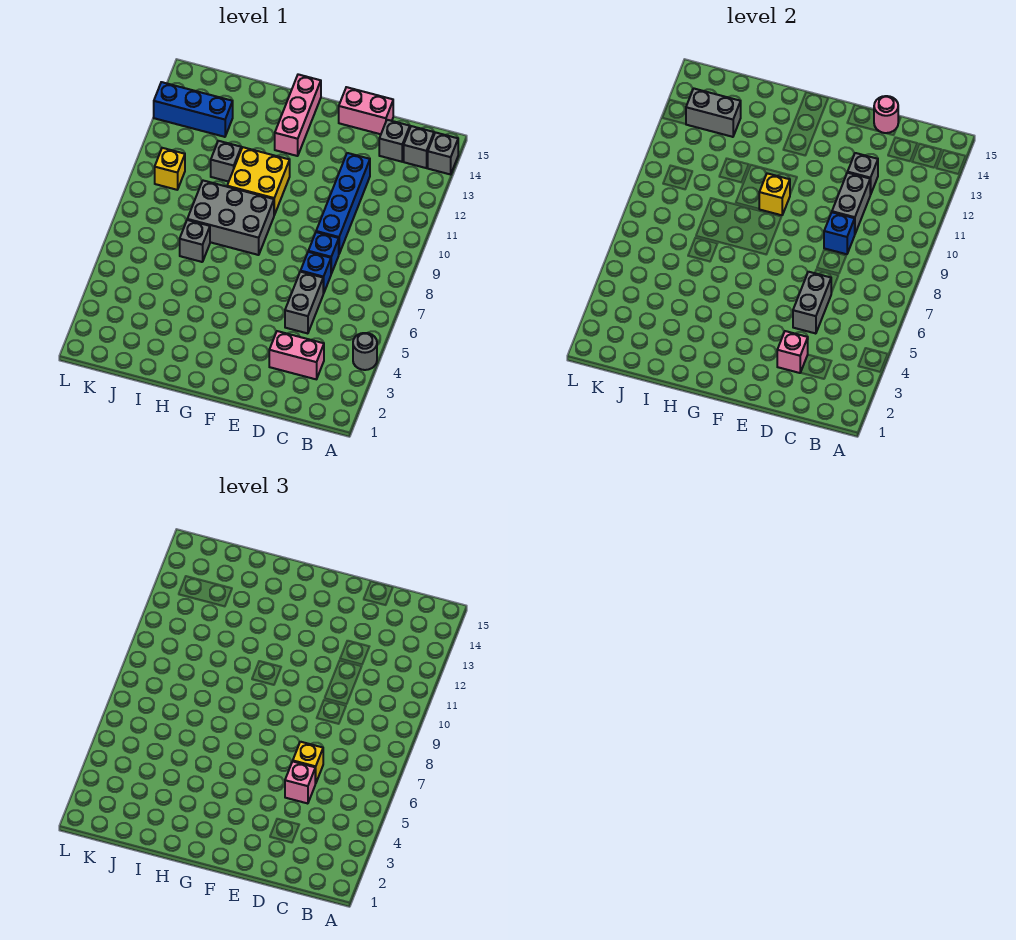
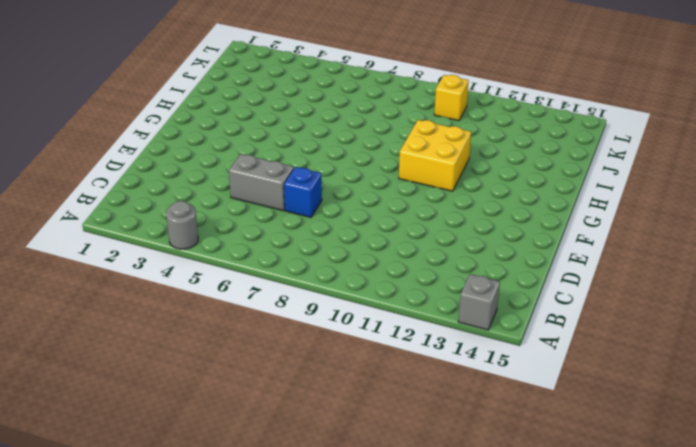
none -> grey brick B14 level 1
none -> pink brick C3:D3 level 1
none -> grey brick C14 level 1

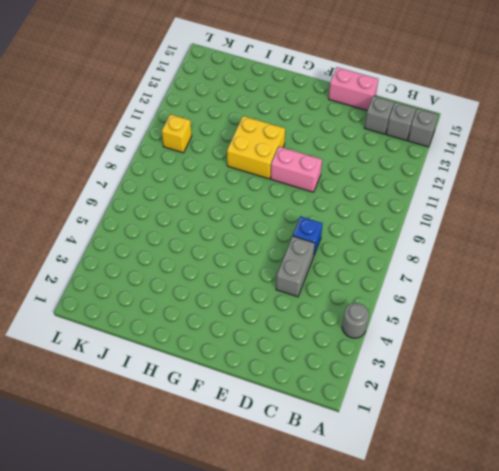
pink brick E10:F10 level 1 -> pink brick C3:D3 level 1
none -> blue brick D8 level 1
none -> blue brick D9:D12 level 1
none -> grey brick G8:I9 level 1

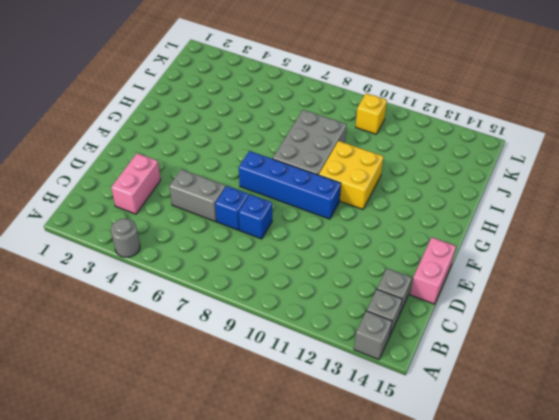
blue brick F7:F10 level 1 -> blue brick D9:D12 level 1
none -> pink brick G13:G15 level 1
none -> grey brick I7 level 1
none -> grey brick I11 level 1

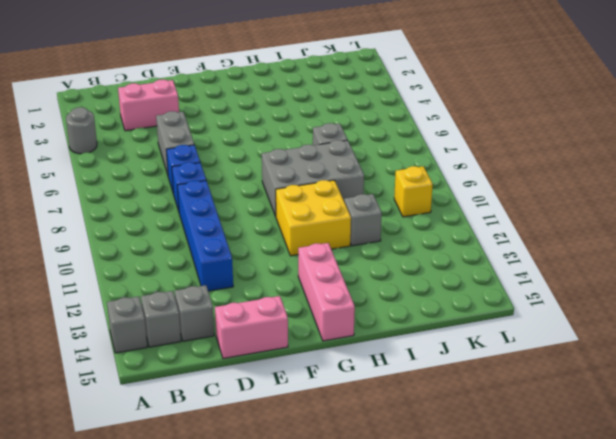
none -> blue brick J13:L13 level 1
none -> pink brick D3 level 2
none -> grey brick D5:D6 level 2

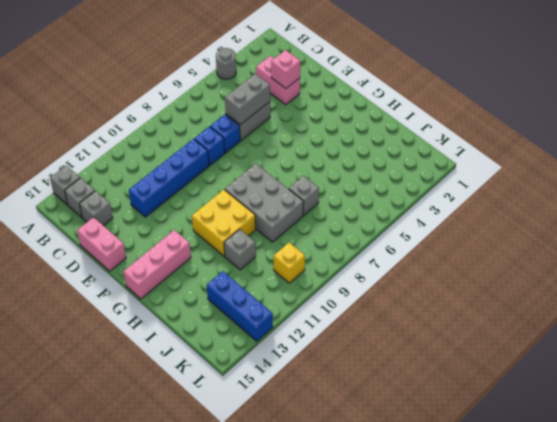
none -> blue brick D9 level 2
none -> grey brick D10:D11 level 2
none -> grey brick D12 level 2

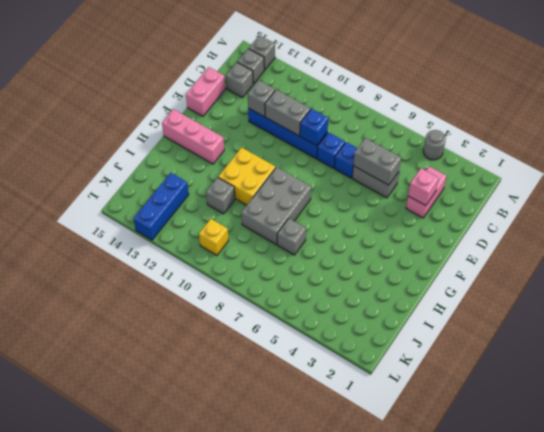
none -> pink round brick D15 level 2
none -> yellow brick G10 level 2
none -> grey brick J13:K13 level 2

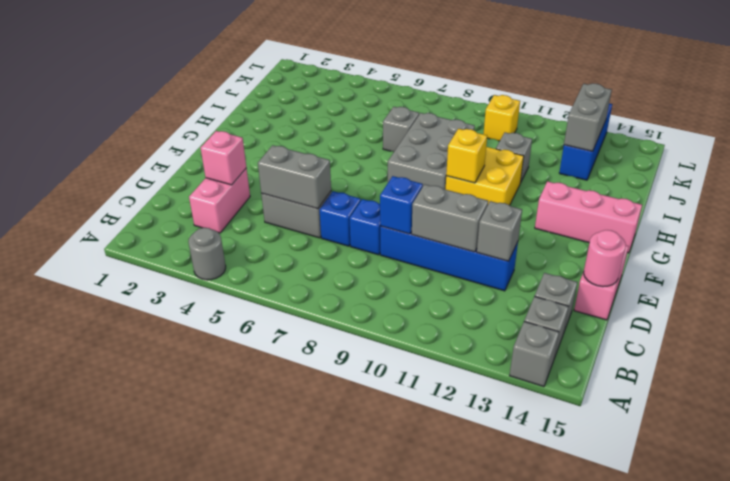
none -> pink brick D5 level 3
none -> yellow brick D6 level 3

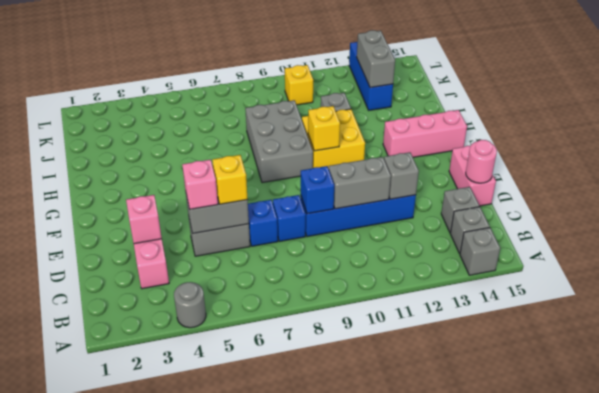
none -> grey brick I7 level 1

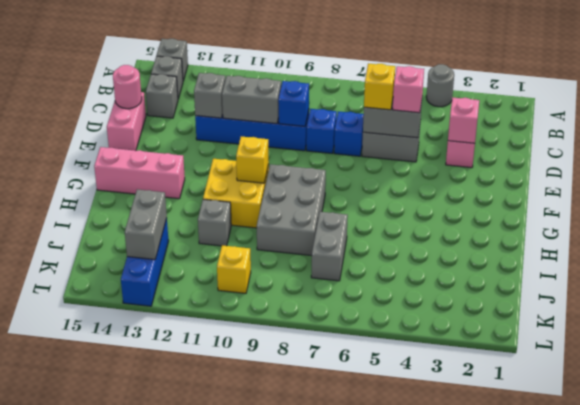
grey brick I7:J7 level 1 -> grey brick I7 level 1

